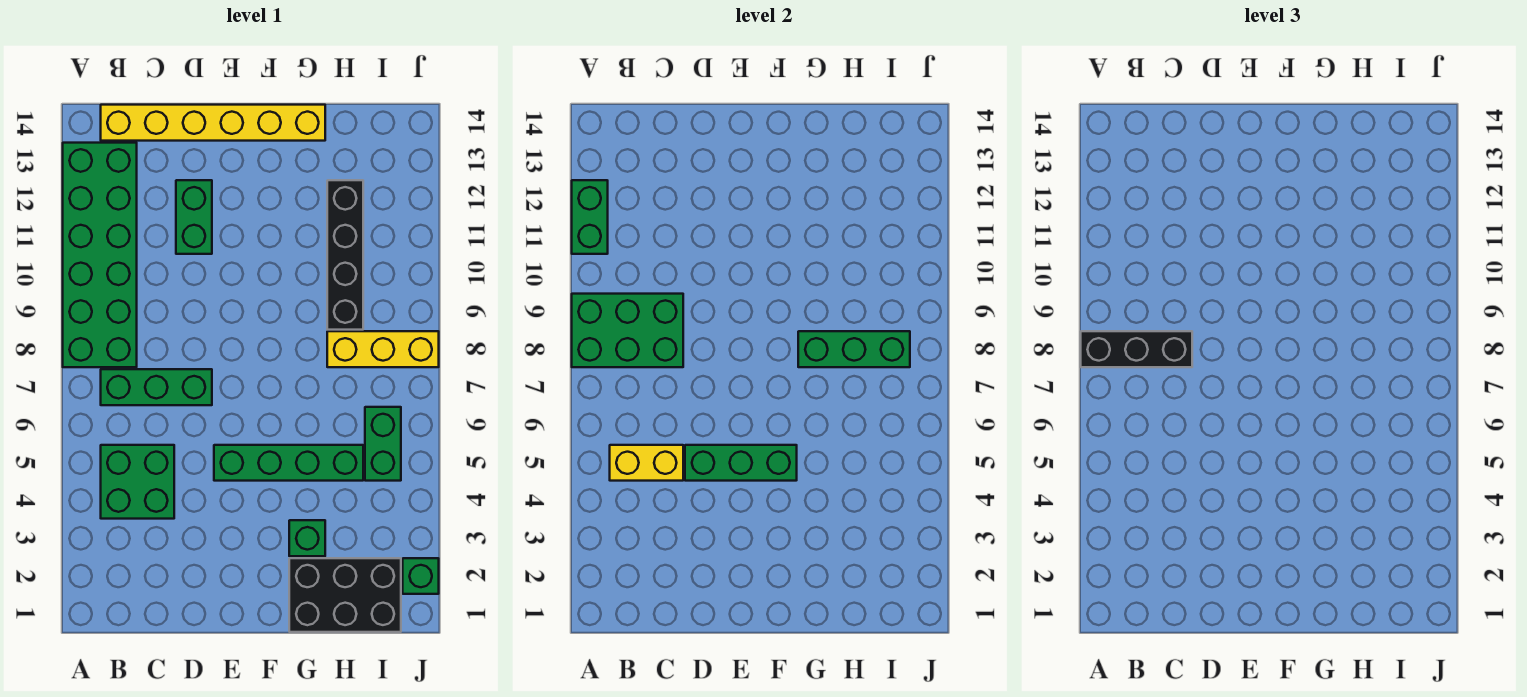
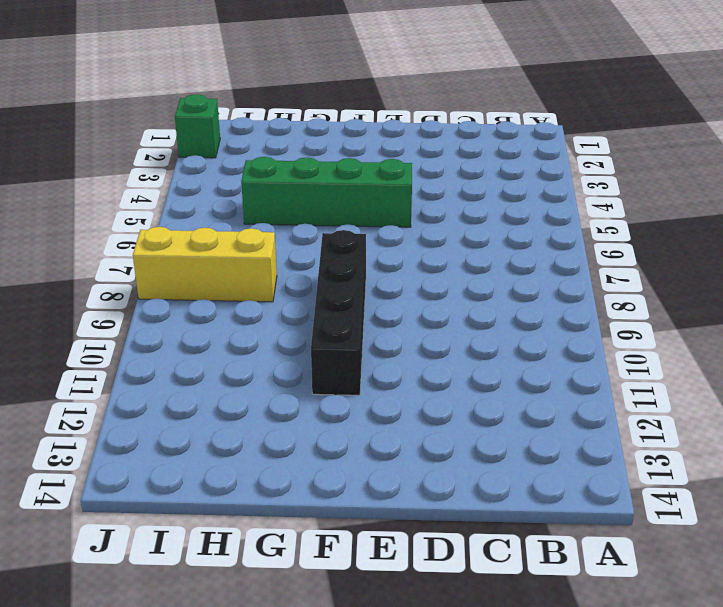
black brick F8:F11 level 1 -> black brick H9:H12 level 1
none -> green brick A8:B13 level 1
none -> green brick B4:C5 level 1
none -> green brick B7:D7 level 1

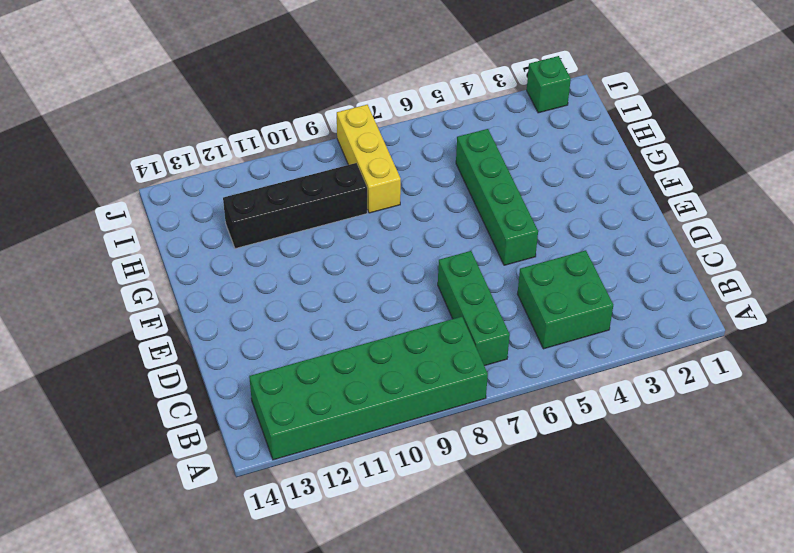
none -> yellow brick B14:G14 level 1
none -> green brick D11:D12 level 1
none -> black brick G1:I2 level 1

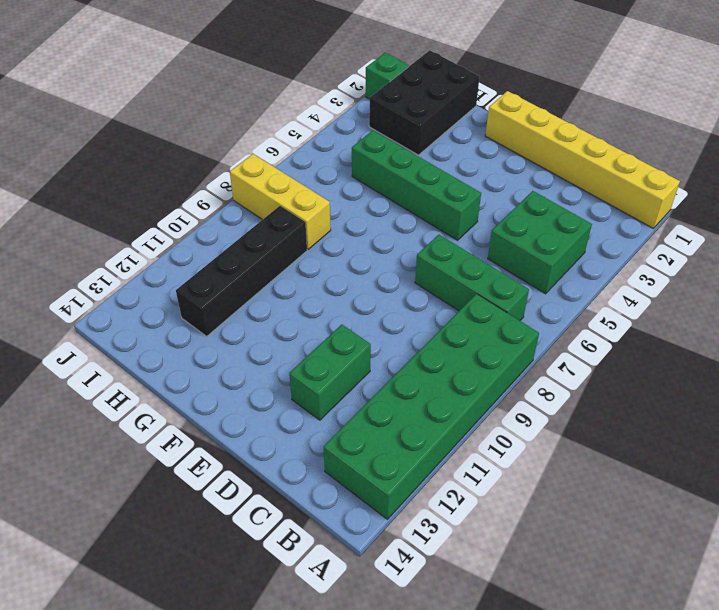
yellow brick A1:F1 level 1 -> yellow brick B14:G14 level 1
black brick H1:I3 level 1 -> black brick G1:I2 level 1
none -> green brick G3 level 1
none -> green brick I5:I6 level 1
none -> green brick A8:C9 level 2

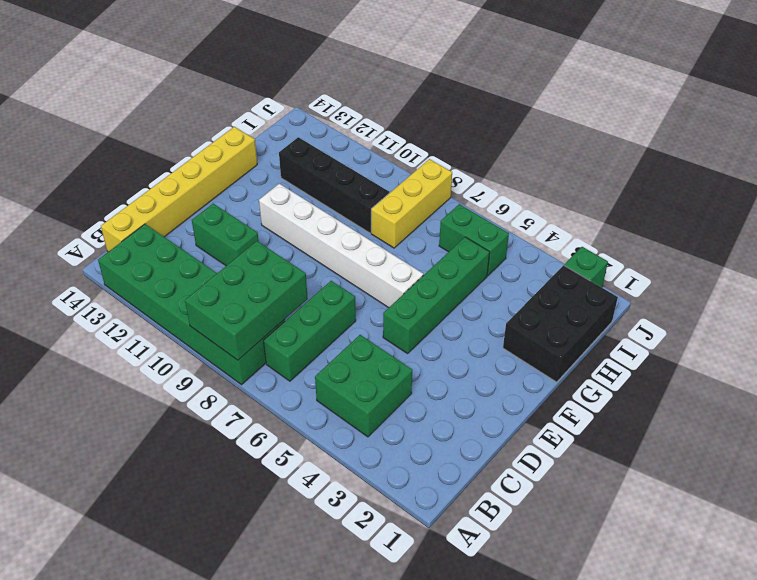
white brick F6:F11 level 1 -> none
none -> green brick G3 level 1
none -> green brick A11:A12 level 2
none -> yellow brick B5:C5 level 2

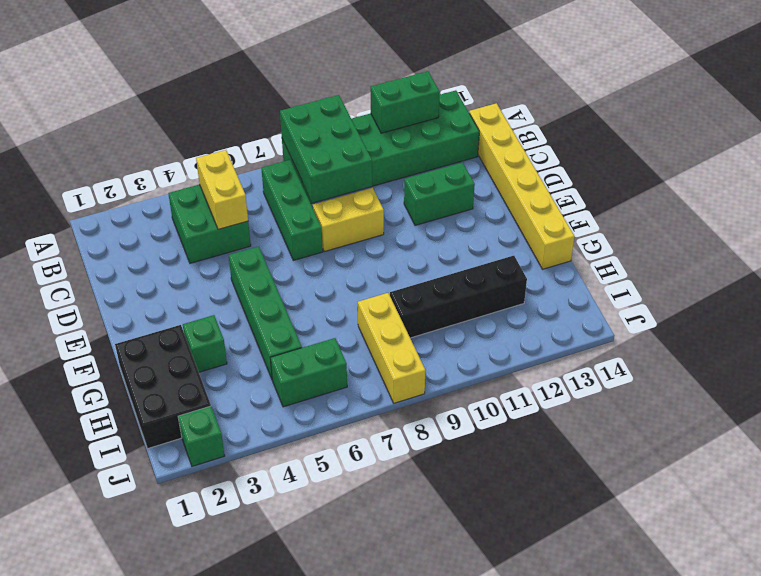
yellow brick D8:D9 level 1 -> none
none -> green brick D5:F5 level 2
none -> green brick G8:I8 level 2
none -> black brick A8:C8 level 3

